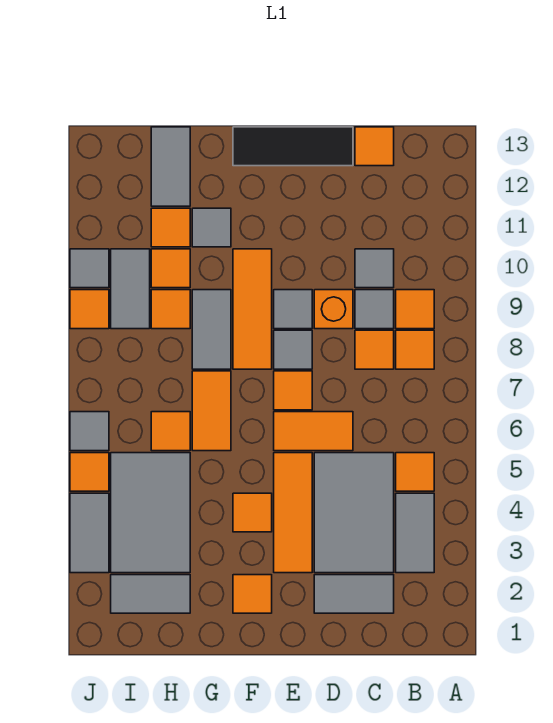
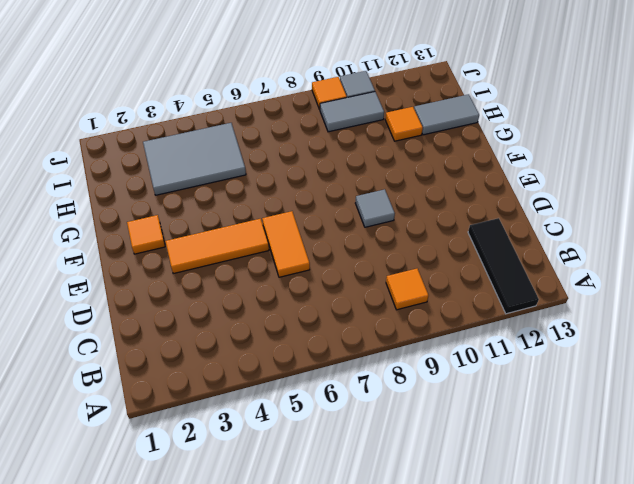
black tile A12:C12 level 1 -> black tile D13:F13 level 1
none -> grey tile B3:B4 level 1
none -> orange tile B5 level 1
none -> orange tile B8 level 1
none -> grey tile C2:D2 level 1

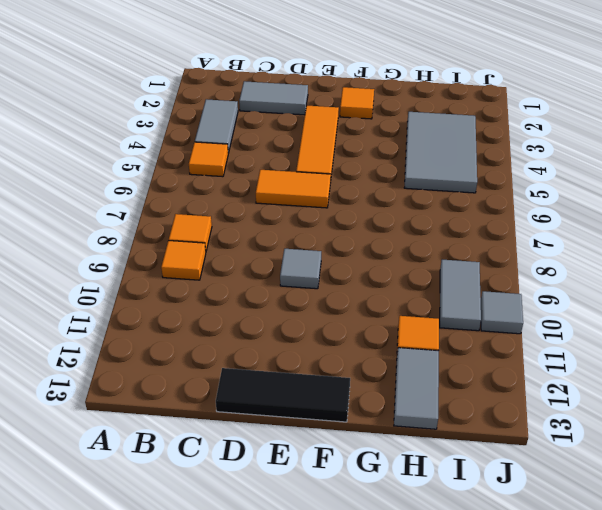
none -> grey tile C3:D5 level 1
none -> orange tile C8 level 1
none -> grey tile C9 level 1
none -> grey tile C10 level 1

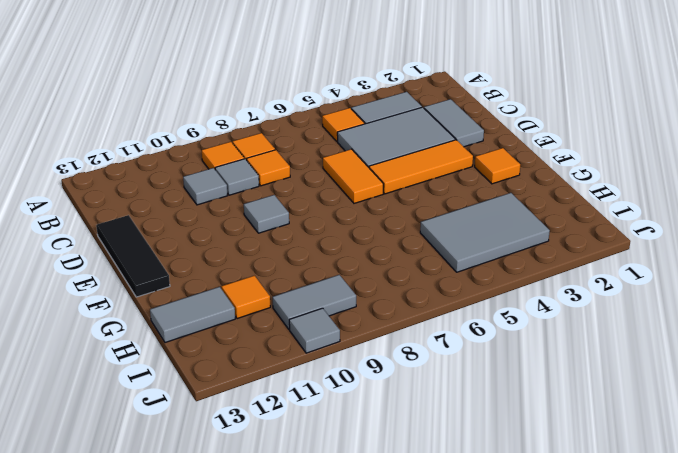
none -> orange tile C13 level 1
none -> orange brick D9 level 1
none -> orange tile E7 level 1
none -> grey tile E8 level 1

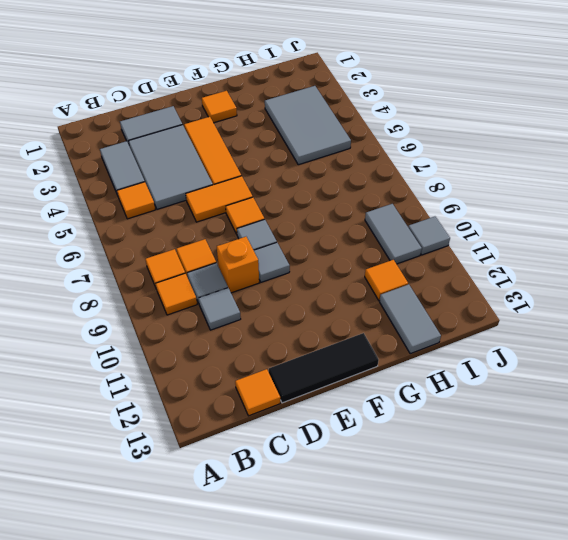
none -> orange tile F4 level 1
none -> orange tile F8:F10 level 1
none -> orange tile G6:G7 level 1
none -> grey tile G8:G9 level 1

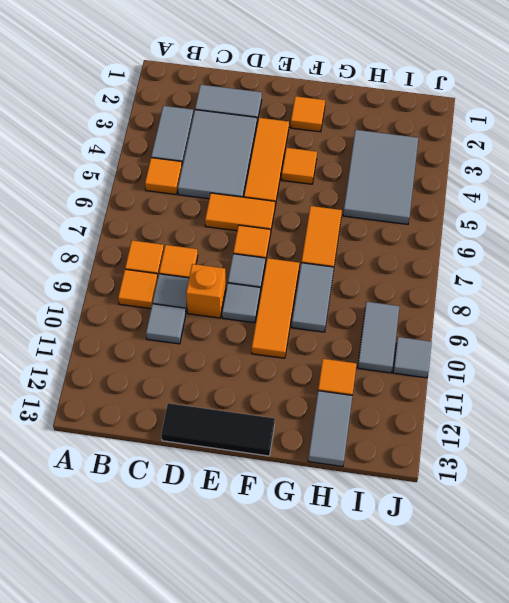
none -> orange tile C13 level 1
none -> grey tile G11 level 1
none -> grey tile H2:I2 level 1
none -> orange tile H6 level 1

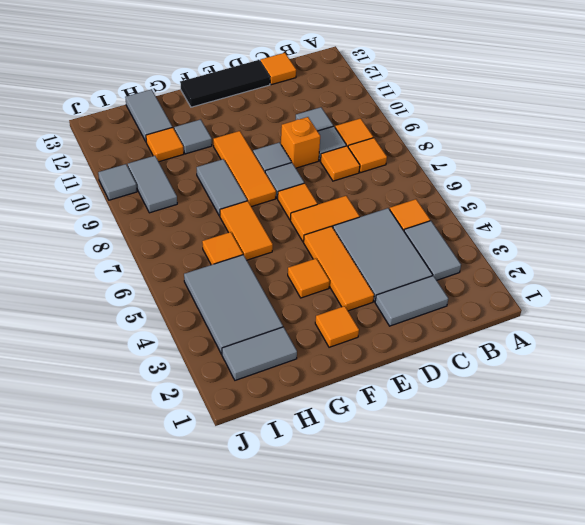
none -> orange tile H9 level 1
none -> orange tile H10 level 1
none -> grey tile J3:J4 level 1
none -> orange tile J5 level 1

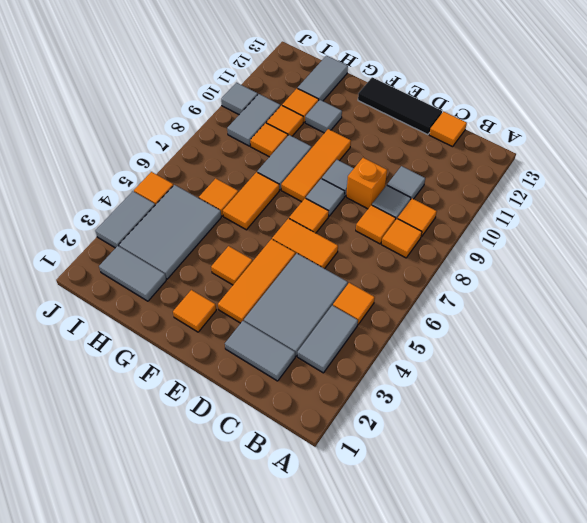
none -> grey tile J6 level 1
none -> orange tile J9 level 1

